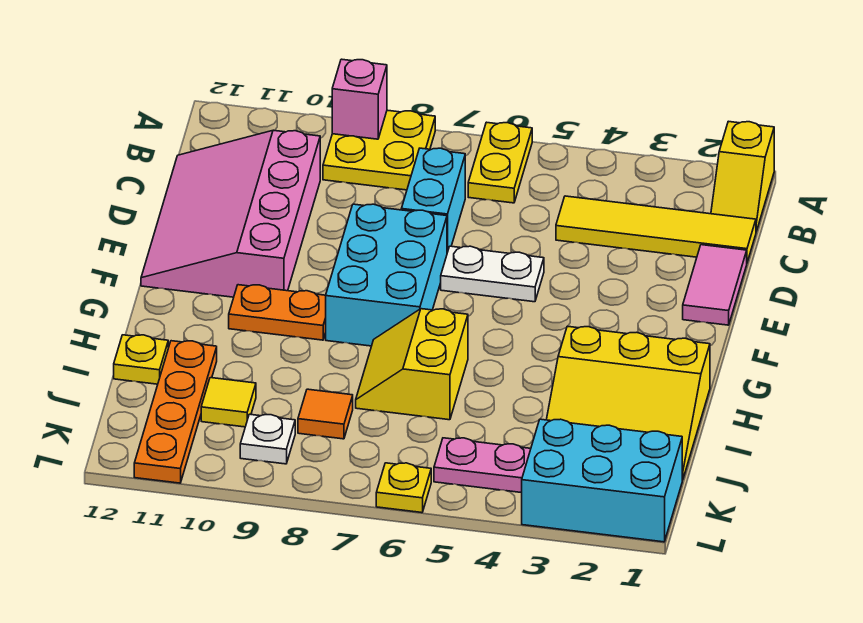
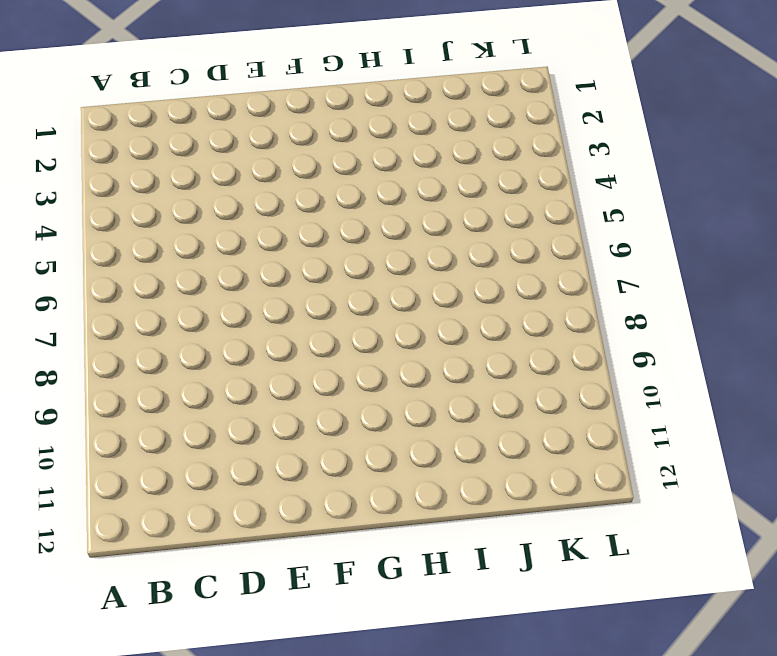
none -> yellow slope A1:B1 level 1 top A
none -> yellow plate A6:B6 level 1
none -> yellow plate A8:B9 level 1

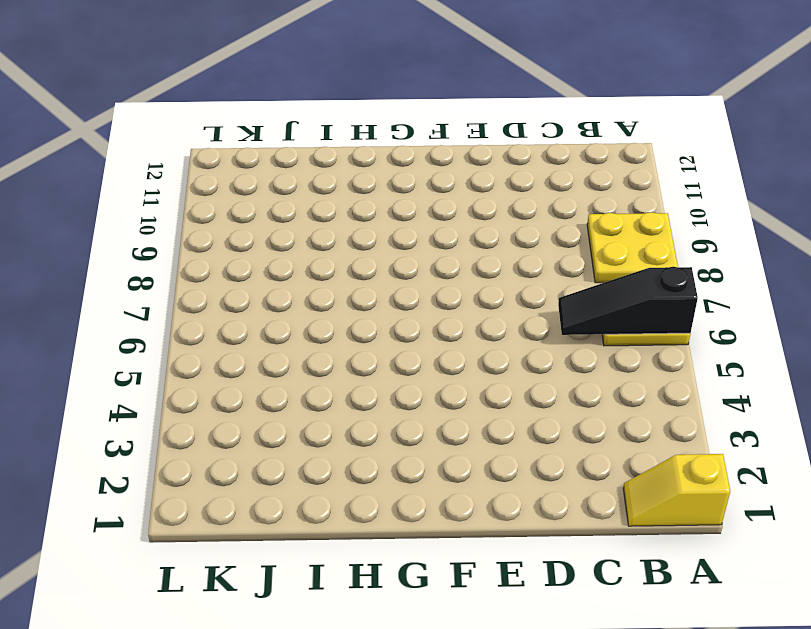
black slope A6:C6 level 2 top A -> none
none -> yellow tile C1:C4 level 1
none -> cyan brick C7:D7 level 1
none -> pink slope C10:F12 level 1 top 10

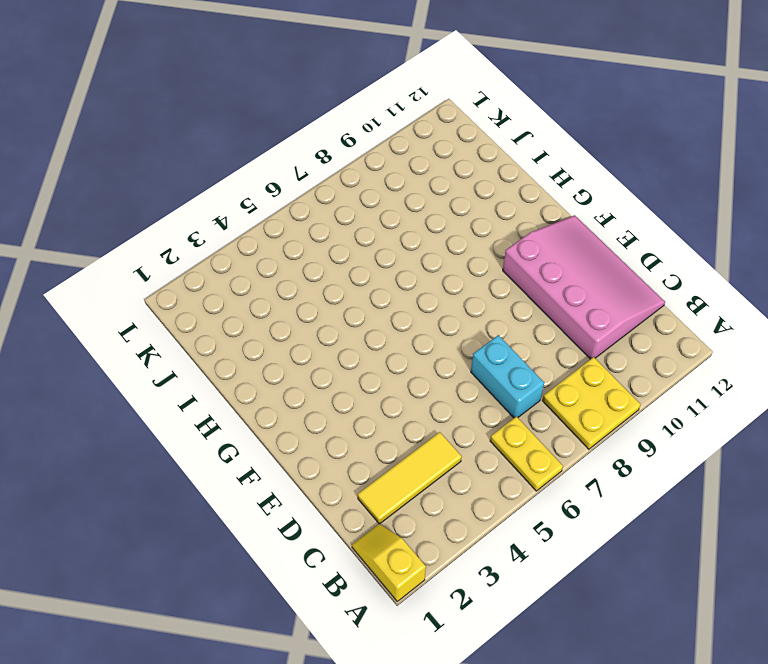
yellow tile C2:C4 level 1 -> yellow tile C1:C4 level 1
none -> pink tile D1:E1 level 1
none -> white plate E5:E6 level 1
none -> cyan brick E7:G8 level 1

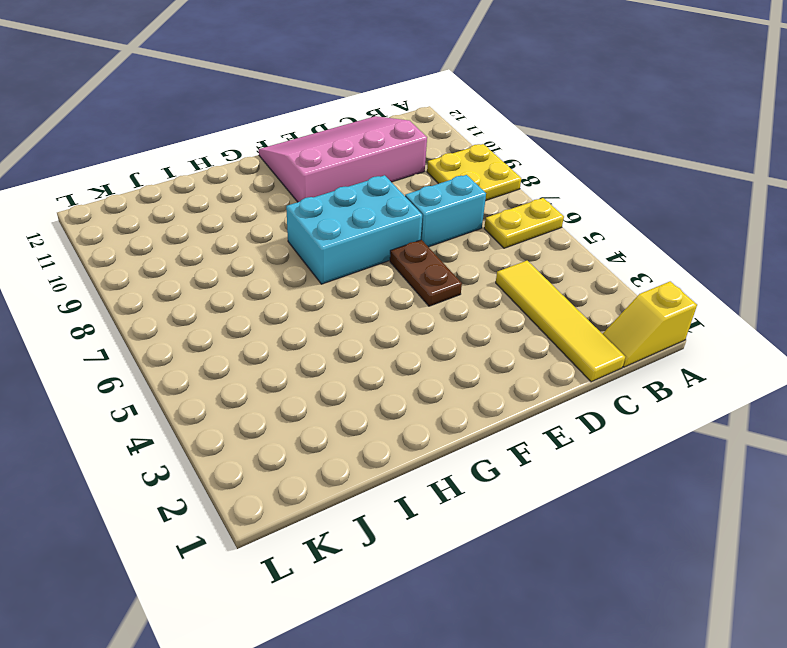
brown plate E5:E6 level 1 -> white plate E5:E6 level 1
none -> pink tile D1:E1 level 1
none -> orange plate G9:G10 level 1
none -> yellow slope H1:J3 level 1 top H

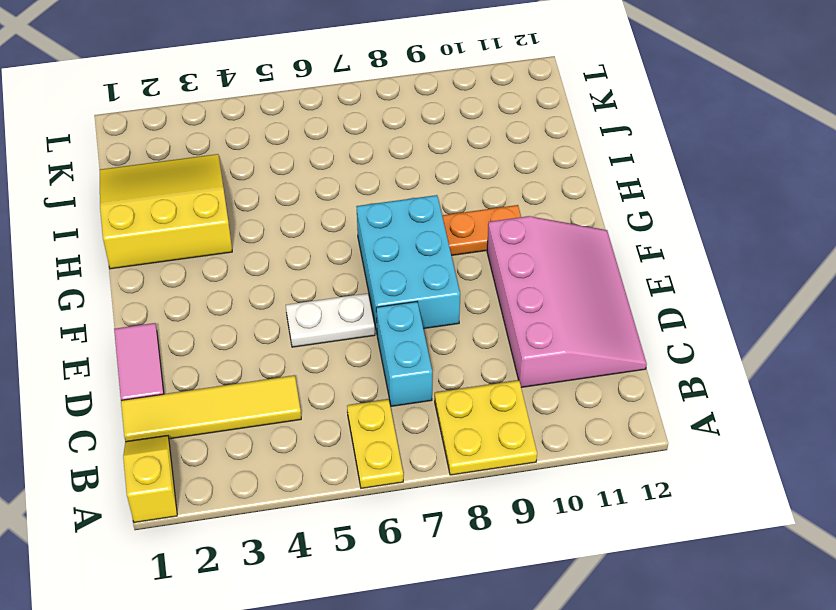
none -> yellow slope H6:I7 level 1 top 6
none -> orange plate I11:L11 level 1
none -> yellow plate I12 level 1

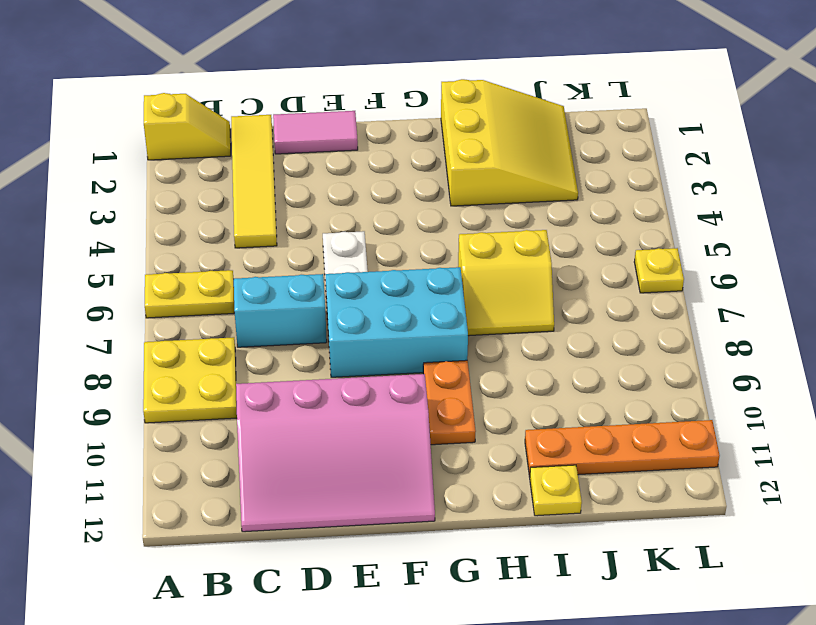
none -> orange tile J8 level 1
none -> yellow tile J10 level 1
none -> cyan brick K1:L3 level 1

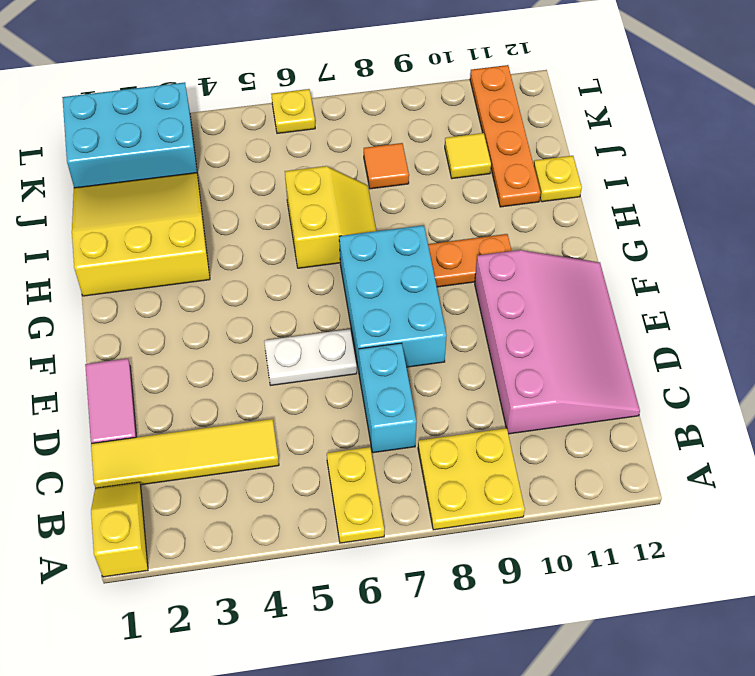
none -> pink plate K4:K5 level 1
none -> white plate K9 level 1
none -> pink brick A9 level 2

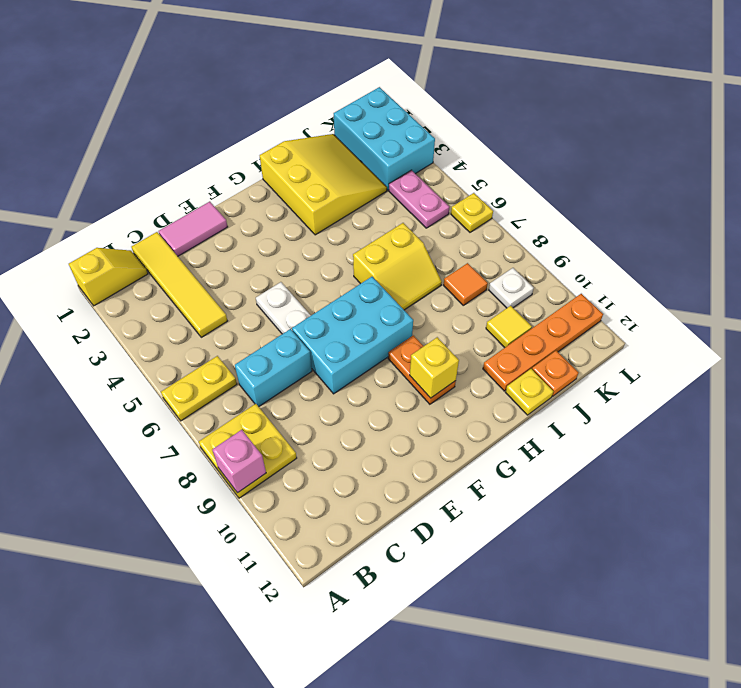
yellow brick G10 level 2 -> none
orange plate J12 level 1 -> none
none -> pink slope C10:F12 level 1 top 10

